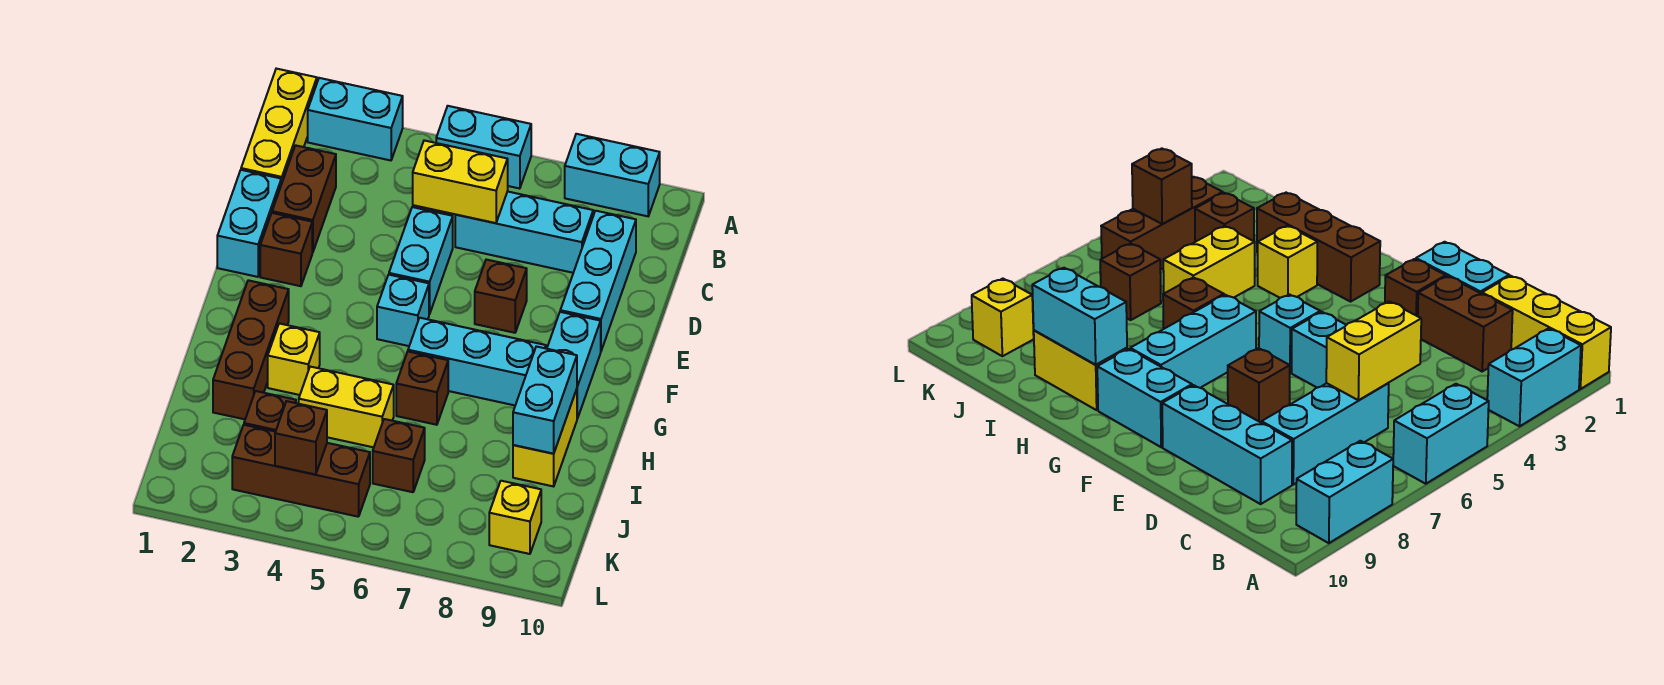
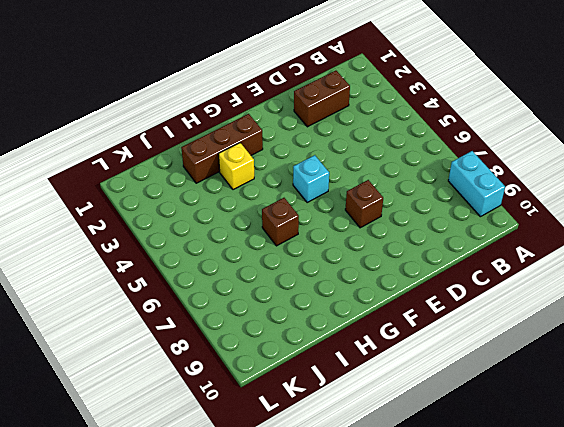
none -> yellow brick A1:C1 level 1
none -> cyan brick A2:A3 level 1
none -> cyan brick A5:A6 level 1

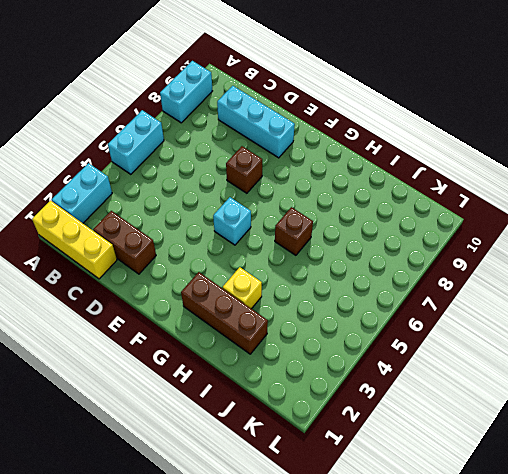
none -> cyan brick C6:C8 level 1
none -> cyan brick D1:E1 level 1
none -> cyan brick D5:E5 level 1

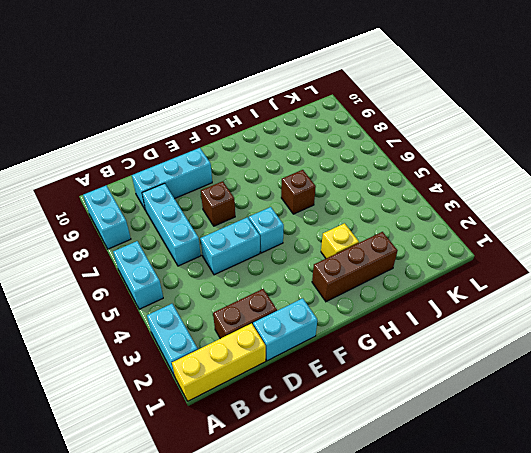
none -> brown brick E2 level 1
none -> cyan brick F9:G9 level 1
none -> cyan brick G6:G8 level 1

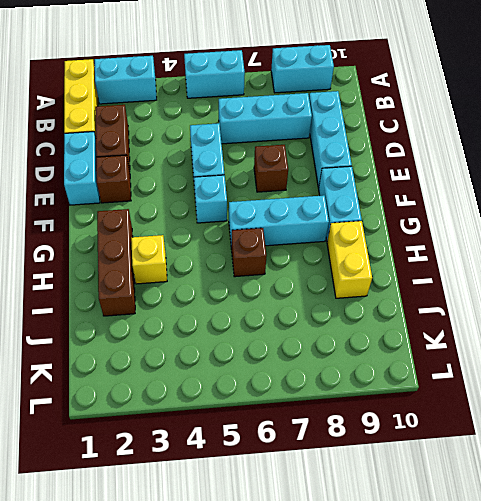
none -> yellow brick I4:I5 level 1
none -> brown brick J3 level 1
none -> brown brick J6 level 1

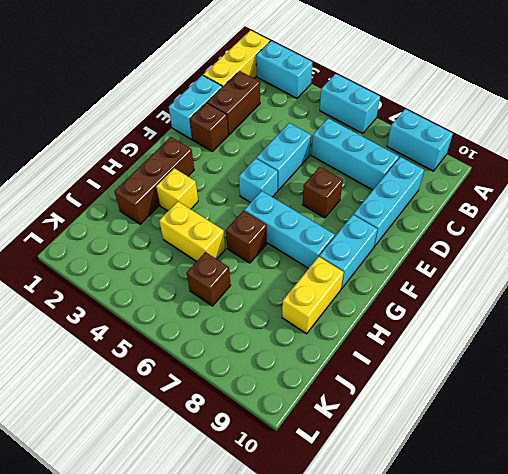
none -> brown brick J3 level 1
none -> brown brick K3:K5 level 1
none -> yellow brick K9 level 1

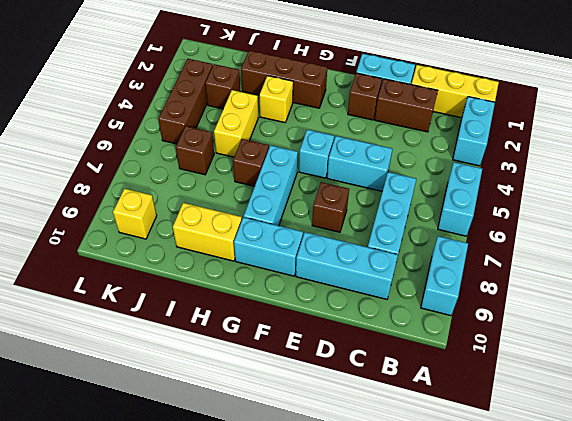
none -> yellow brick C5:C6 level 2
none -> cyan brick H9:I9 level 2
none -> brown brick K4 level 2

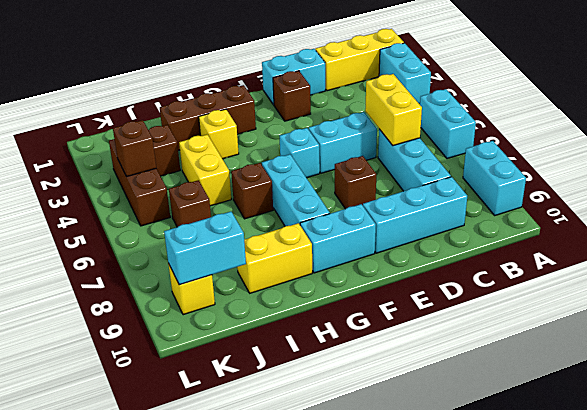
cyan brick J9:K9 level 2 -> cyan brick H9:I9 level 2
none -> brown brick C2:D2 level 1

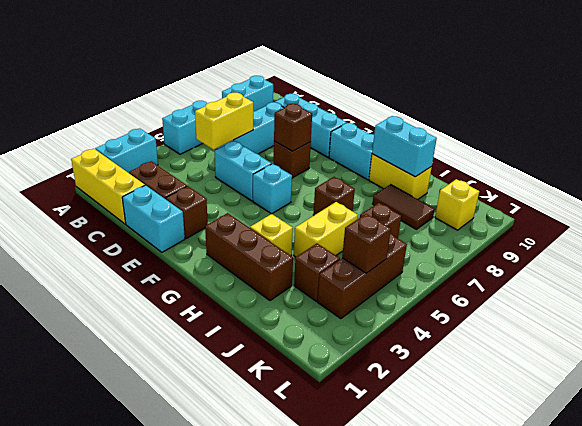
brown brick E7 level 2 -> none
brown tile I8:J8 level 1 -> none
none -> cyan brick G6:G8 level 1

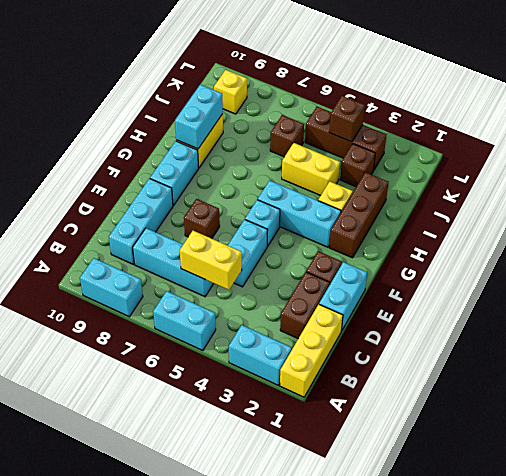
cyan brick G3:G5 level 1 -> cyan brick G6:G8 level 1
none -> brown brick H6 level 1

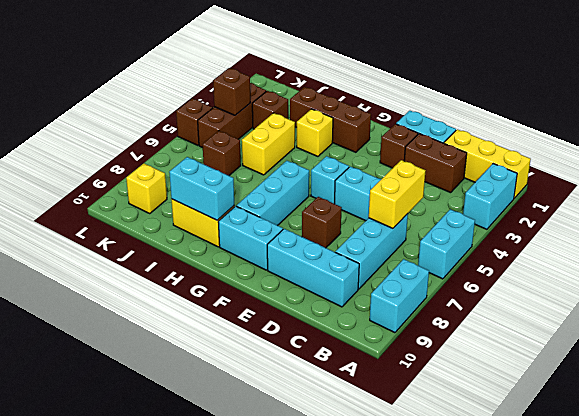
brown brick L5 level 1 -> brown brick H6 level 1

